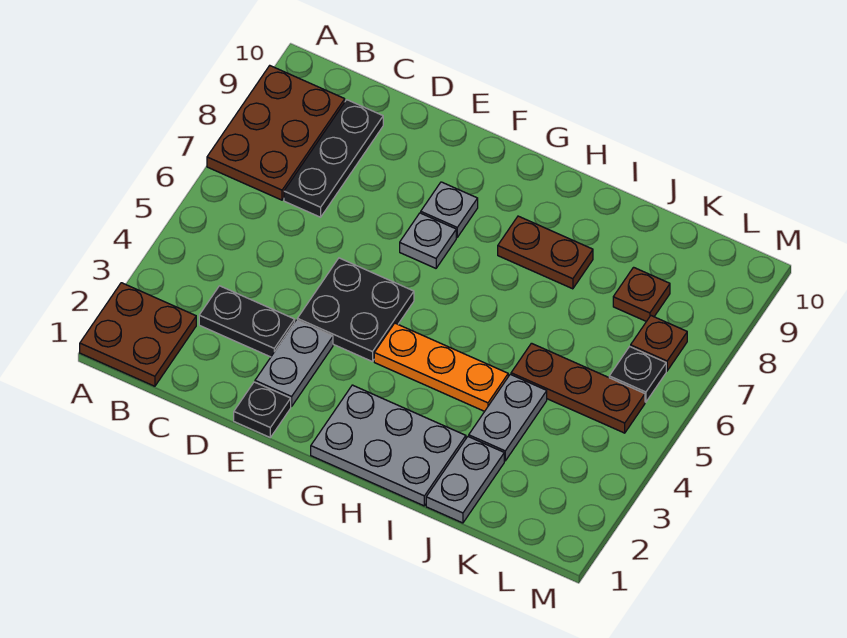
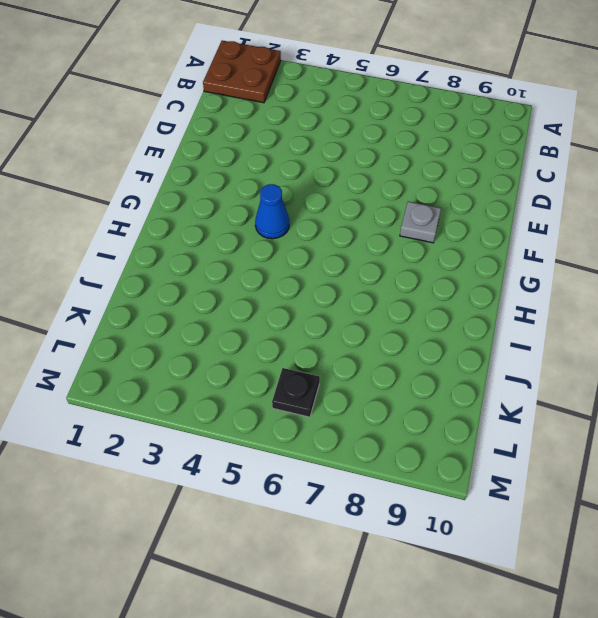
blue cone G4 level 1 -> orange plate G4:I4 level 1
none -> brown plate A7:B9 level 1
none -> black plate C3:D3 level 1
none -> black plate C7:C9 level 1

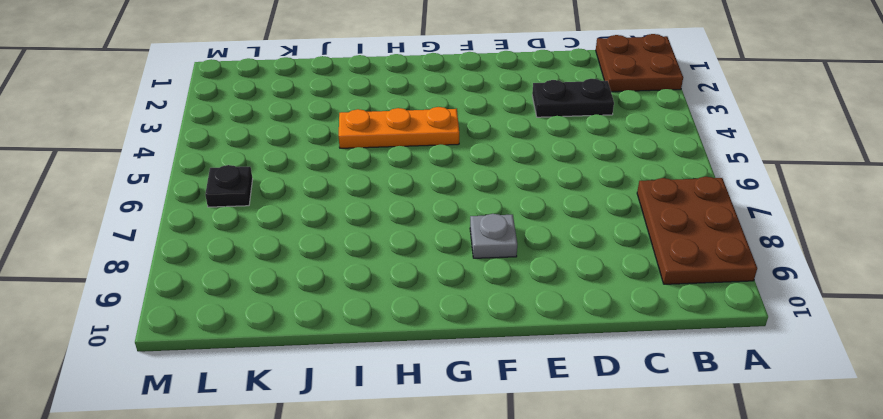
none -> black plate C7:C9 level 1
none -> black plate E1 level 1
none -> grey plate E2:E3 level 1

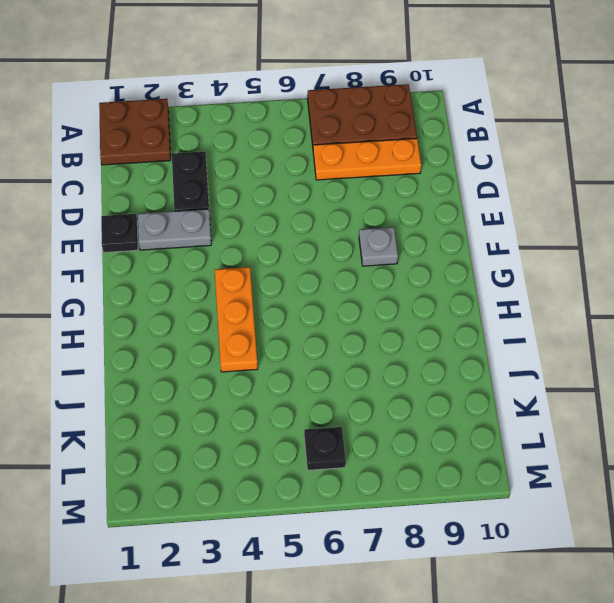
orange plate C7:C9 level 1 -> black plate C7:C9 level 1
none -> black plate E4:F5 level 1
none -> grey plate F7 level 1
none -> grey plate G1:I2 level 1

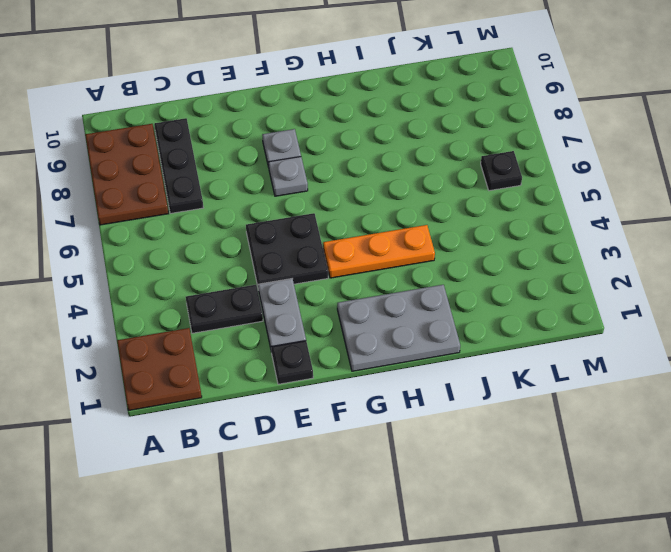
none -> brown plate H8:I8 level 1
none -> grey plate J1:J2 level 1
none -> grey plate J3:J4 level 1

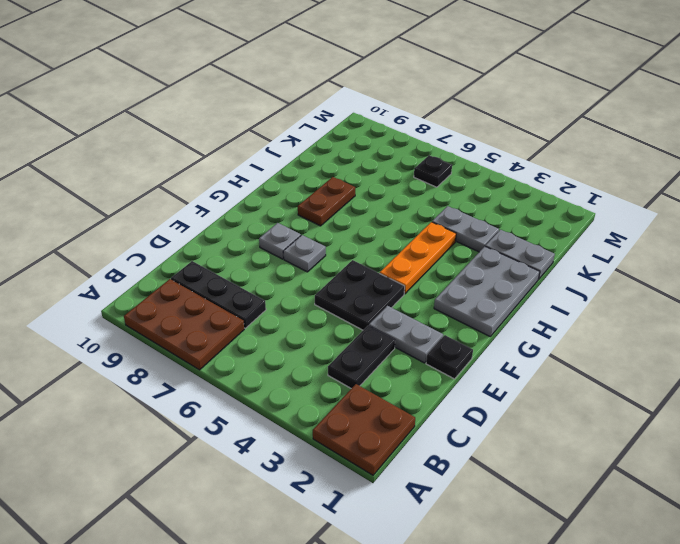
none -> brown plate J5:L5 level 1
none -> brown plate K8 level 1
none -> brown plate L7 level 1

